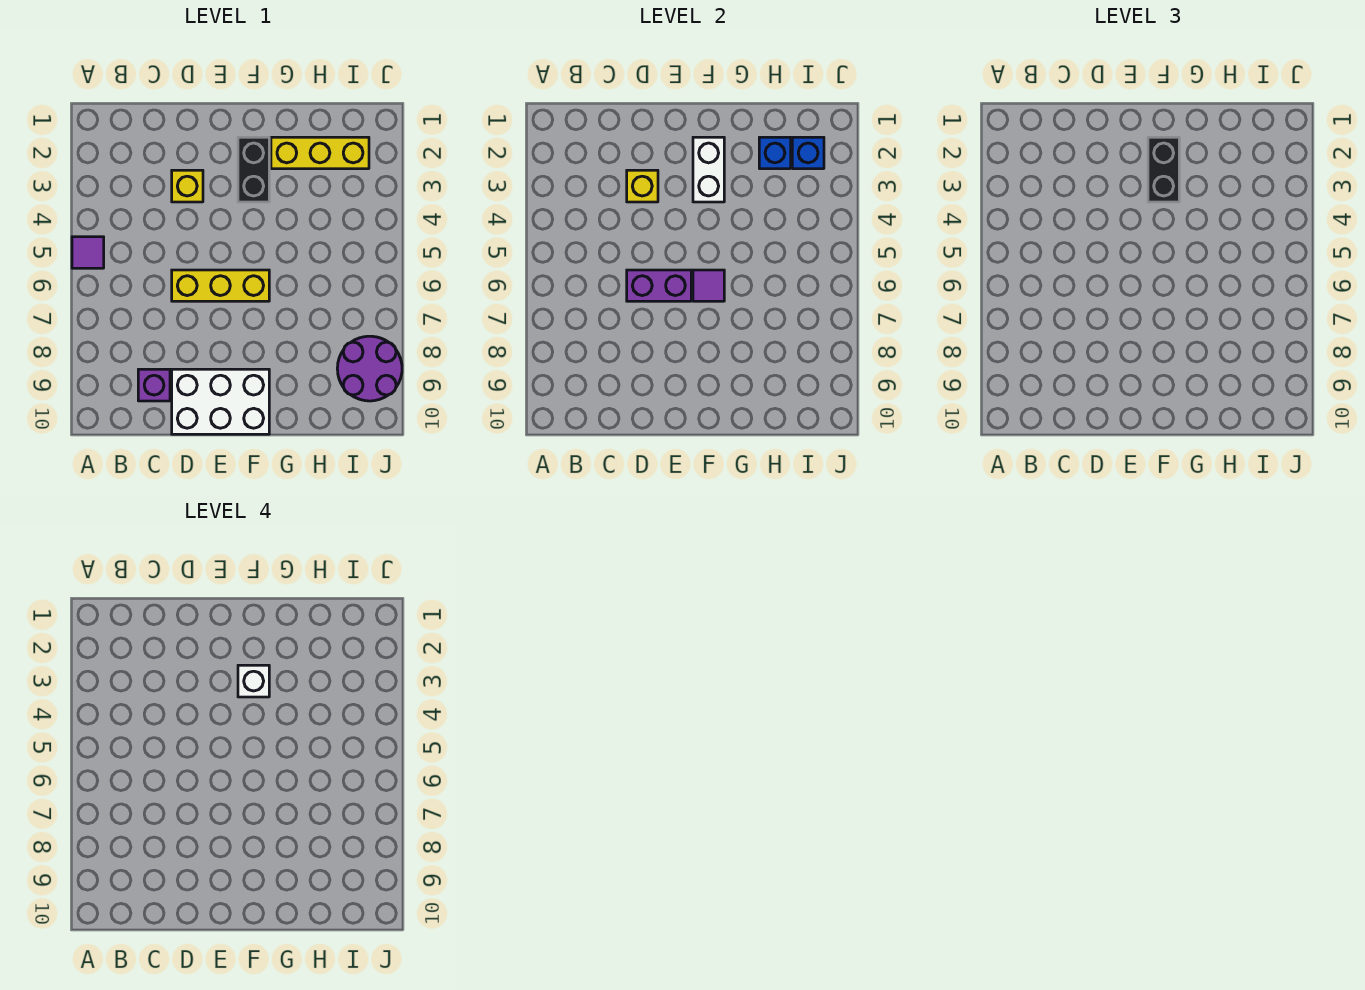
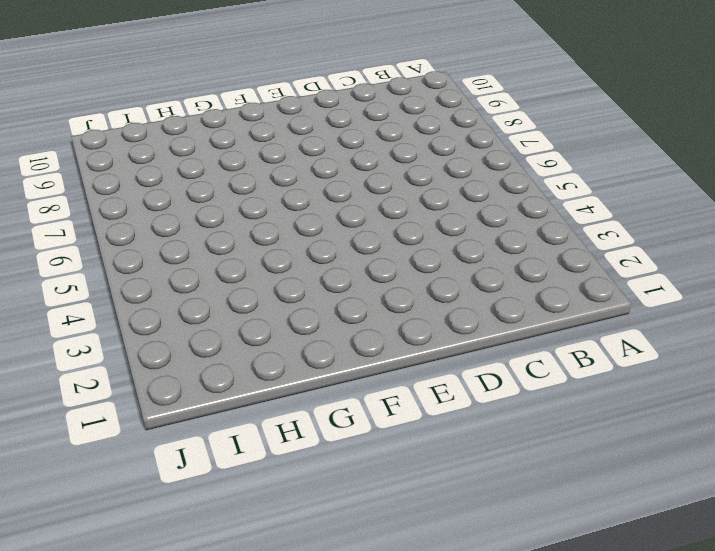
none -> purple tile A5 level 1
none -> purple brick C9 level 1
none -> yellow brick D3 level 1

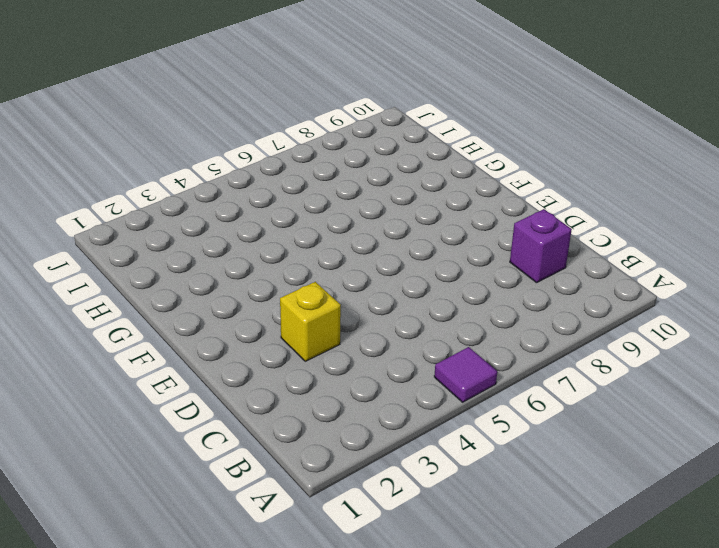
none -> yellow brick D6:F6 level 1
none -> white brick D9:F10 level 1
none -> black brick F2:F3 level 1

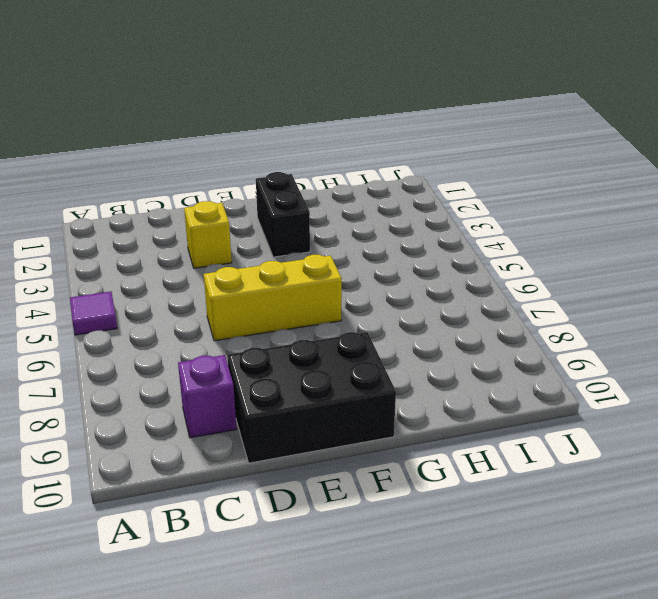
black brick D9:F10 level 1 -> white brick D9:F10 level 1
none -> yellow brick G2:I2 level 1
none -> purple round brick I8:J9 level 1
none -> yellow brick D3 level 2

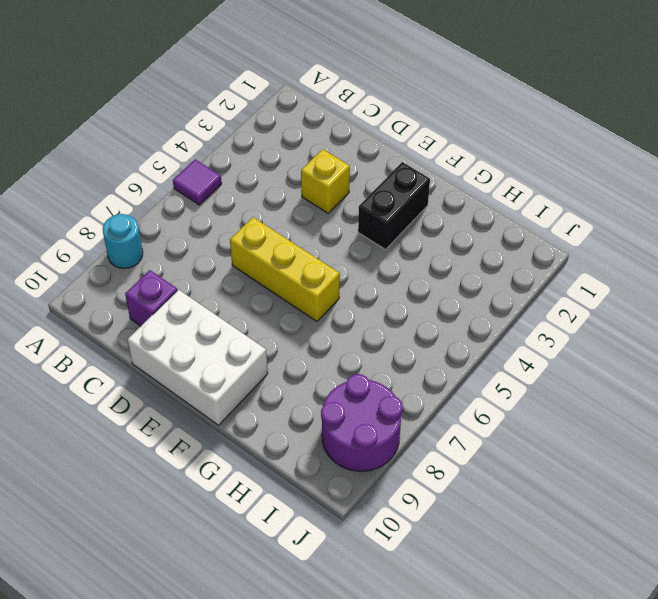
cyan round brick A8 level 1 -> none
none -> yellow brick G2:I2 level 1
none -> yellow brick D3 level 2
none -> purple brick D6:E6 level 2

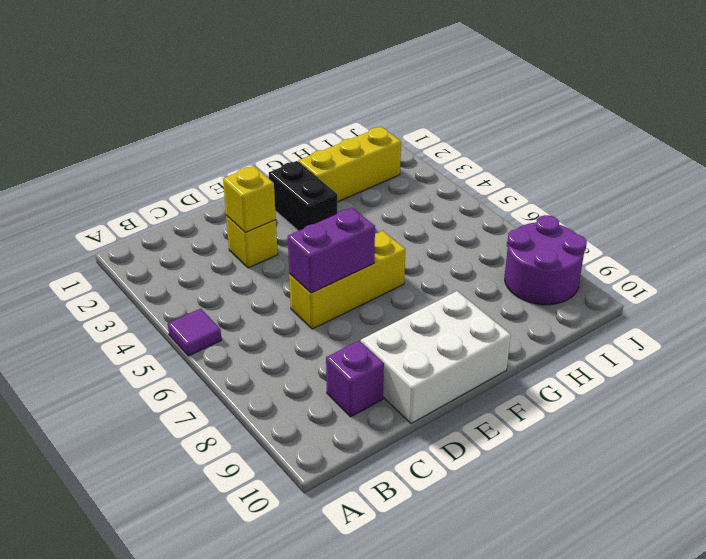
none -> white brick F2:F3 level 2
none -> purple tile F6 level 2
none -> blue brick H2 level 2

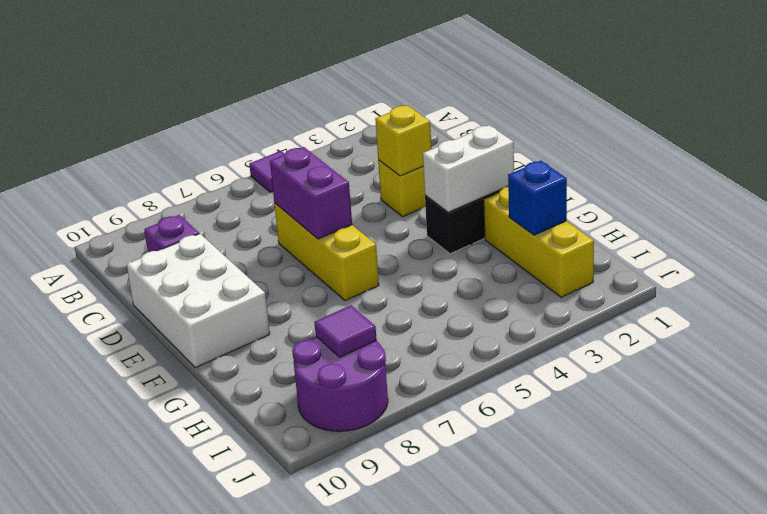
purple tile I8 level 2 -> purple tile F6 level 2
none -> blue brick I2 level 2
none -> black brick F2:F3 level 3
none -> white brick F3 level 4

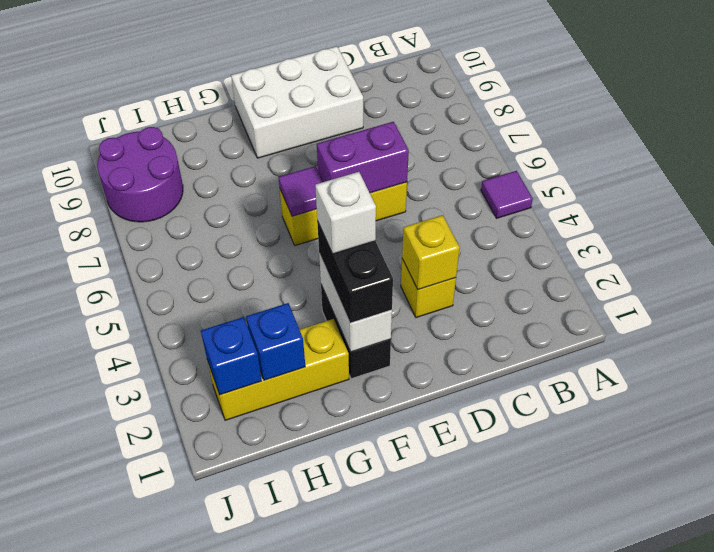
none -> purple brick C9 level 1

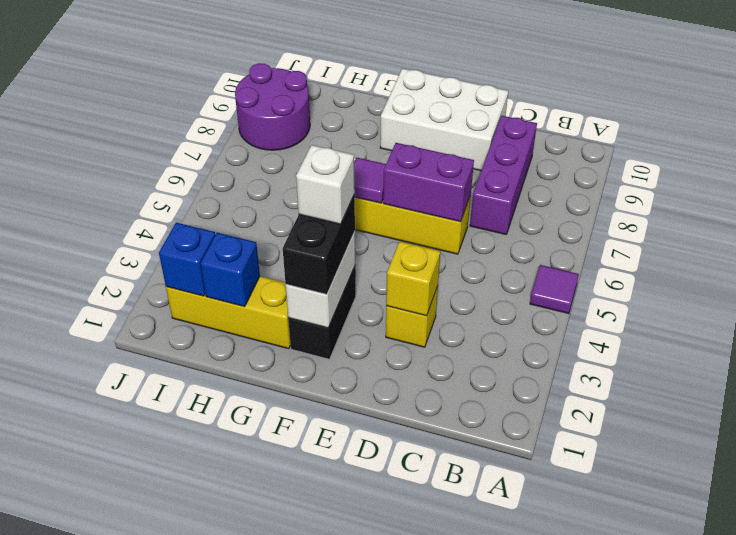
purple brick C7:C9 level 1 -> purple brick C9 level 1

